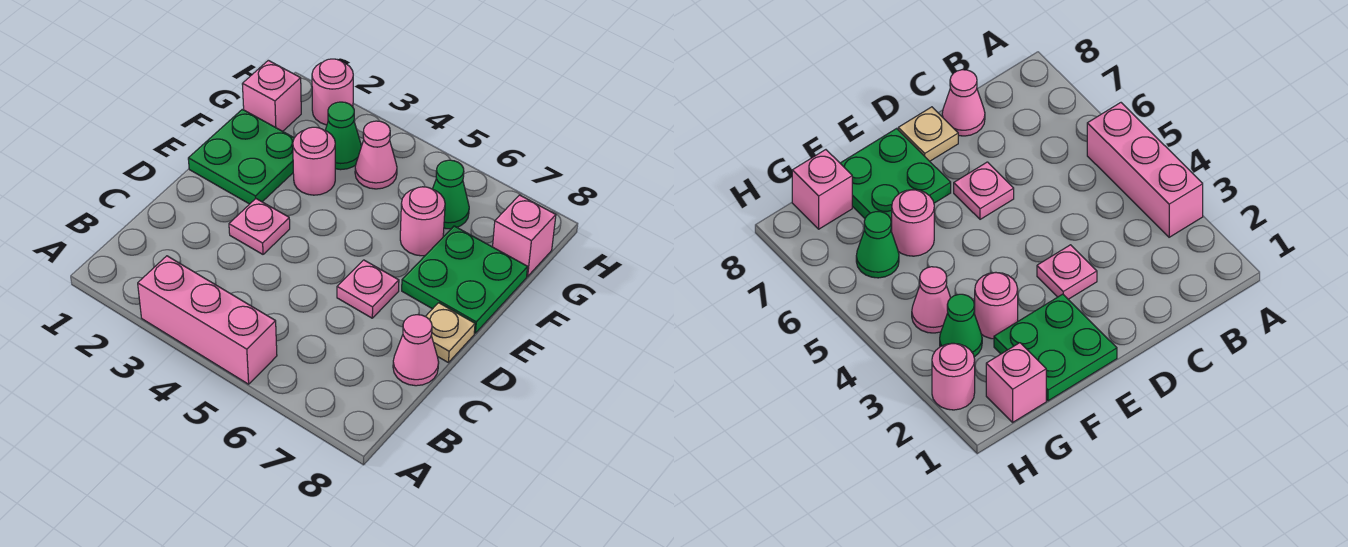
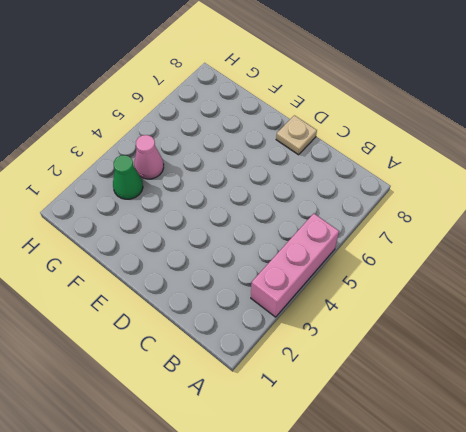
none -> pink cone C8 level 1
none -> pink plate D3 level 1
none -> pink plate D6 level 1

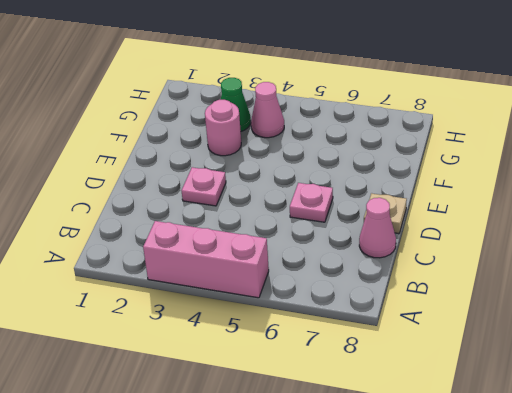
none -> green plate E1:F2 level 1
none -> green plate E7:F8 level 1
none -> pink round brick F6 level 1

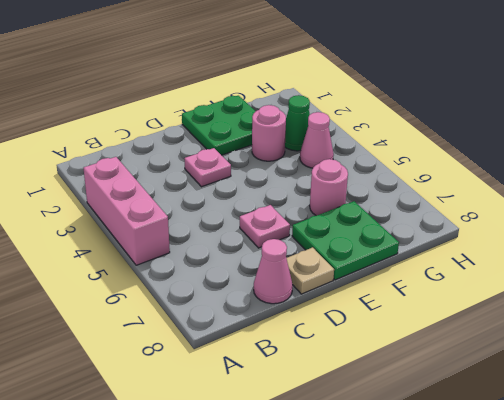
none -> pink brick G1 level 1
none -> green cone G6 level 1
none -> pink brick G8 level 1

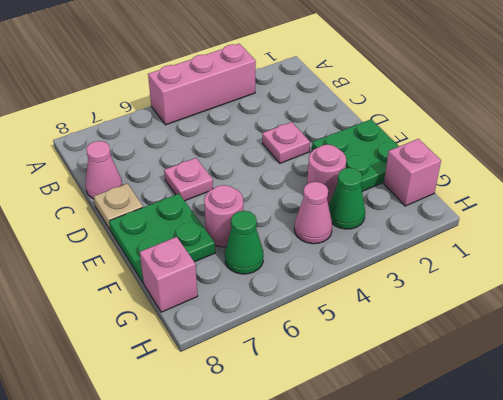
none -> pink round brick H2 level 1

